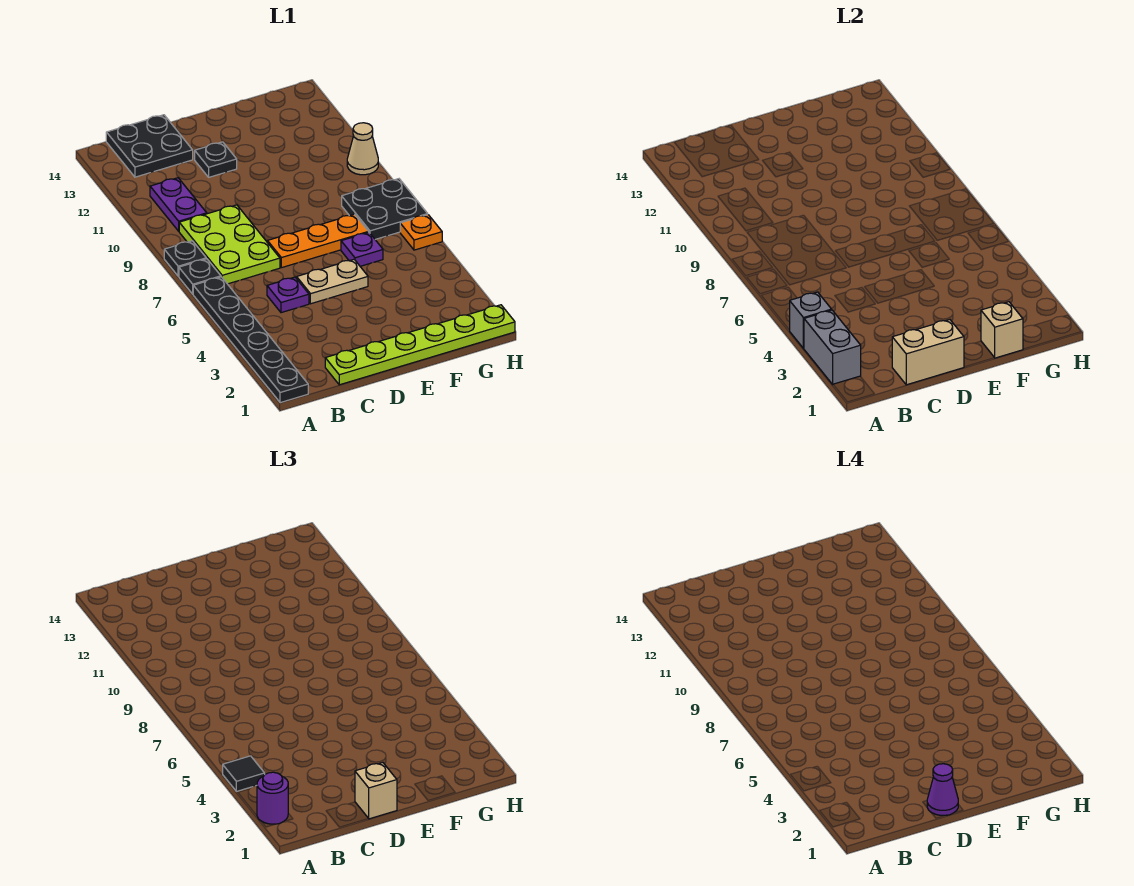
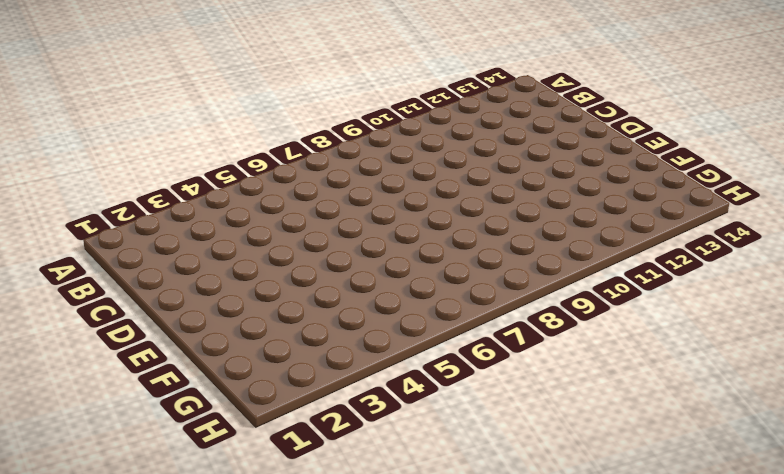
none -> black plate A1:A6 level 1
none -> black plate A7 level 1
none -> black plate A8 level 1

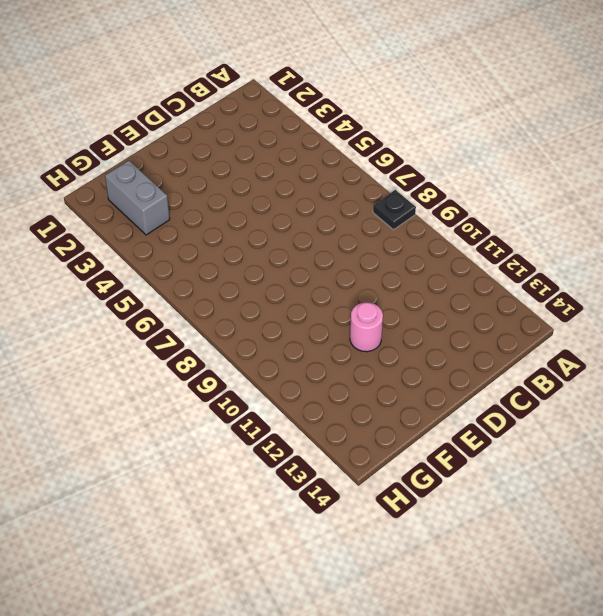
pink round brick E11 level 1 -> none
grey brick G2:G3 level 1 -> grey brick A2:A3 level 2
none -> black plate A1:A6 level 1
none -> black plate A7 level 1
none -> lime plate B7:C9 level 1

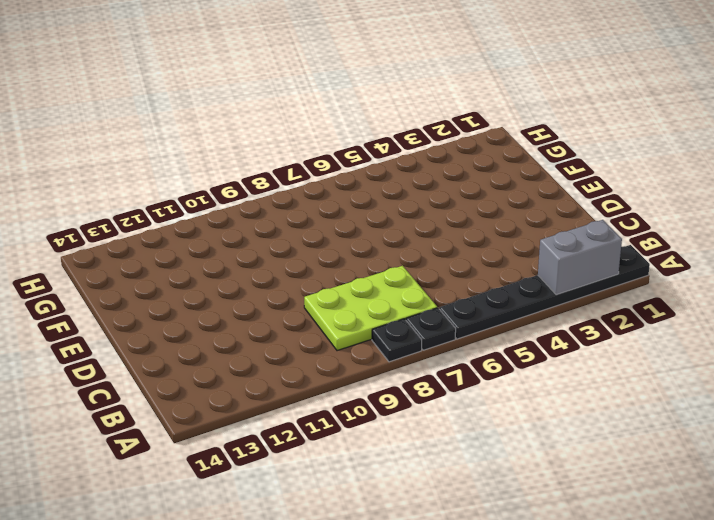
none -> purple plate B10:B11 level 1
none -> black plate B13:C14 level 1
none -> lime plate C1:H1 level 1

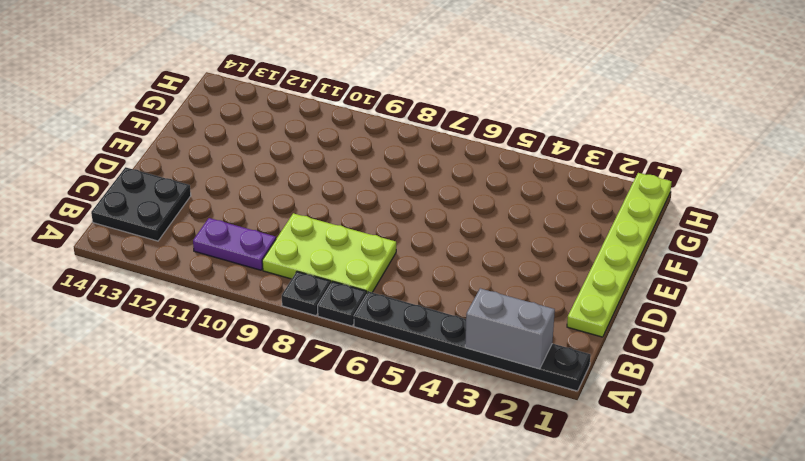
none -> purple plate C5 level 1
none -> tan plate D5:E5 level 1
none -> orange plate D7:F7 level 1

